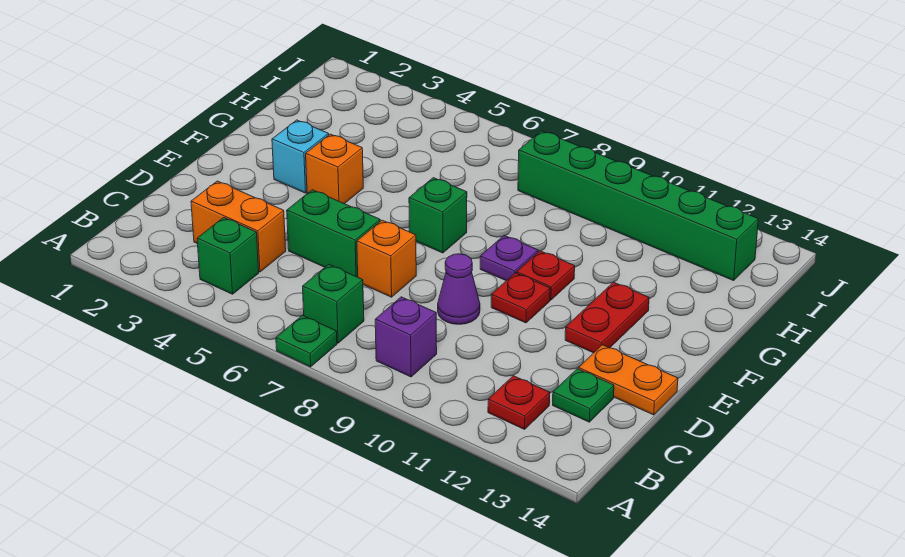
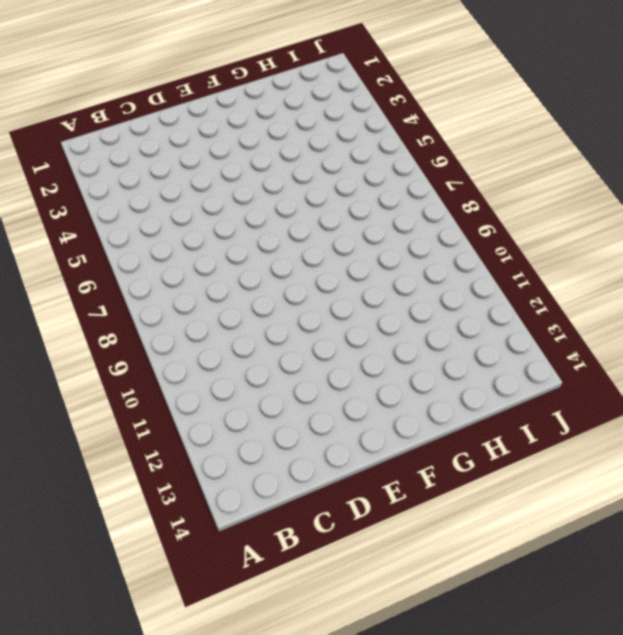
none -> green plate A7 level 1
none -> green brick B4 level 1
none -> green brick B7 level 1

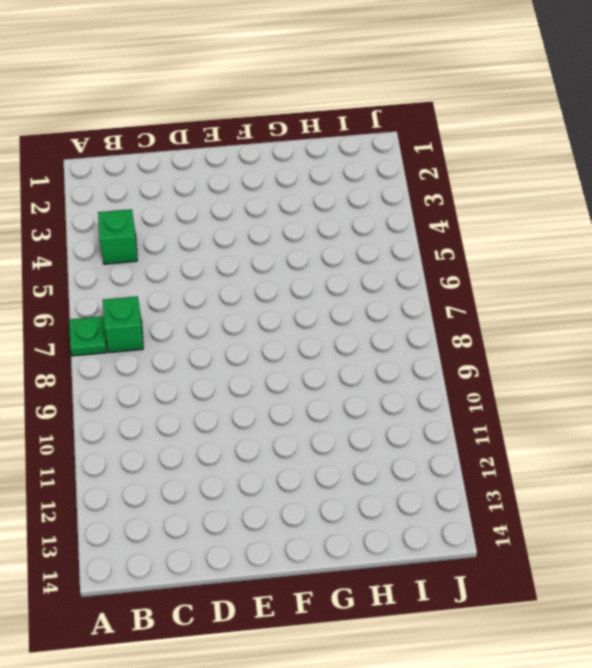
none -> purple brick B9 level 1
none -> red plate B12 level 1
none -> orange brick C3:C4 level 1

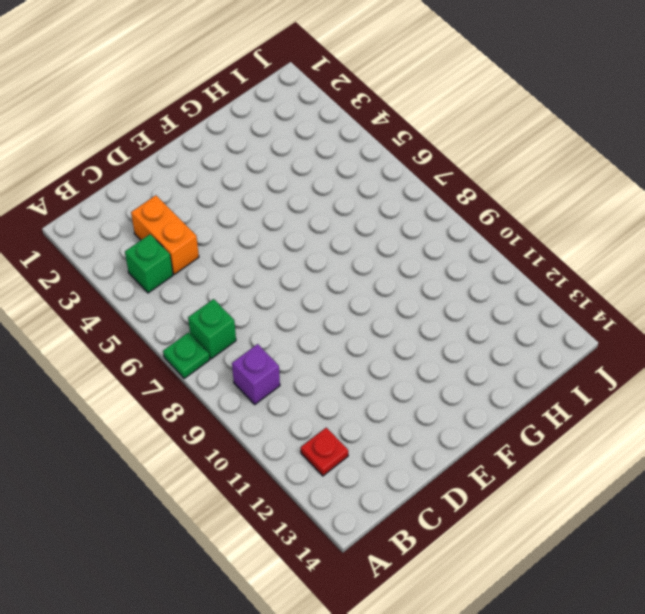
none -> green plate C13 level 1
none -> green brick D5:D6 level 1
none -> orange brick D7 level 1

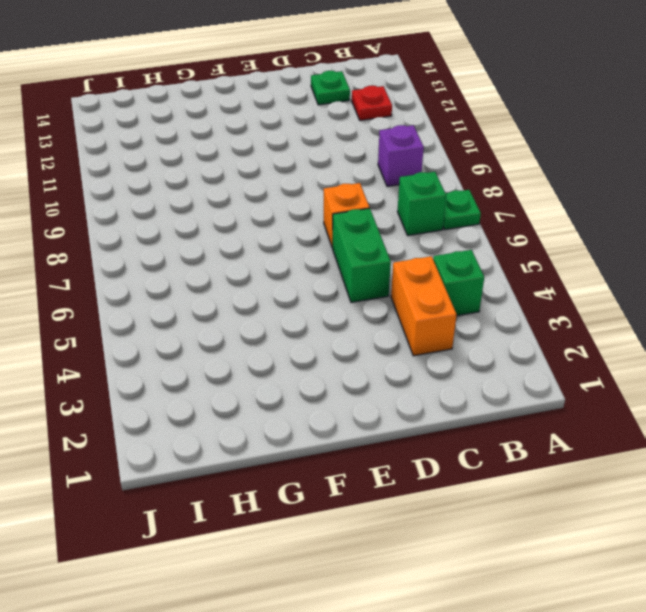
none -> purple cone D9 level 1
none -> orange plate D13:D14 level 1
none -> red plate E10 level 1

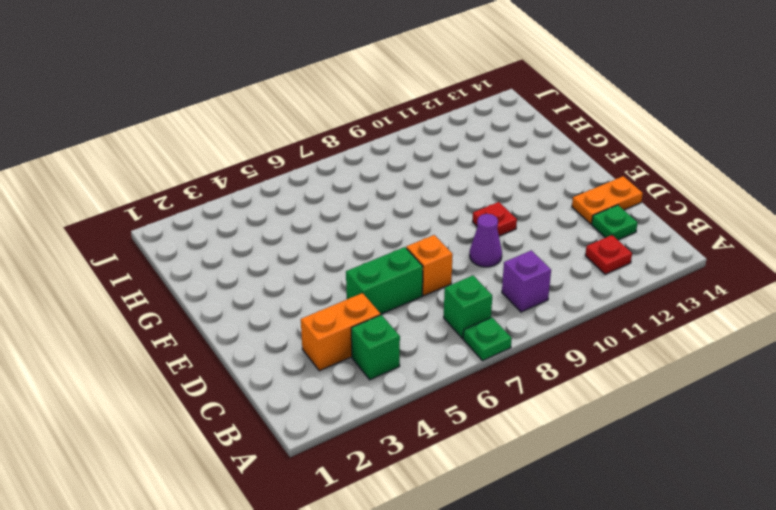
none -> red plate E12:F12 level 1
none -> cyan brick F3 level 1
none -> orange brick F4 level 1

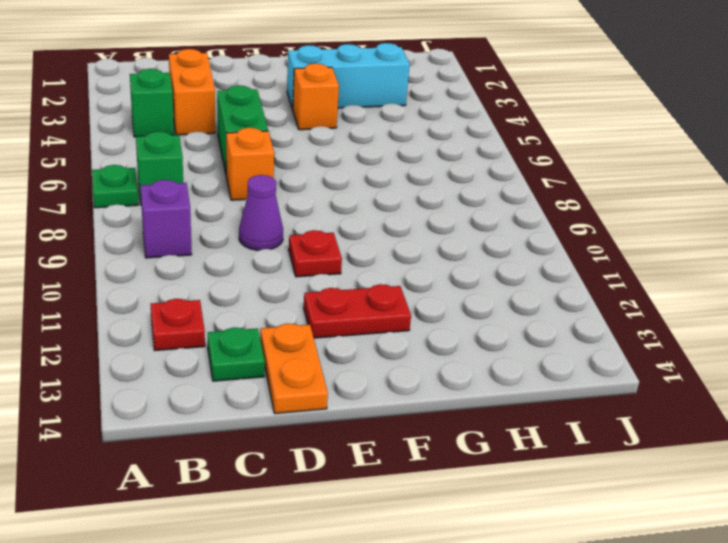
cyan brick F3:H3 level 1 -> cyan brick F3 level 1
none -> green brick F7 level 1
none -> purple plate F9 level 1
none -> red plate F10 level 1

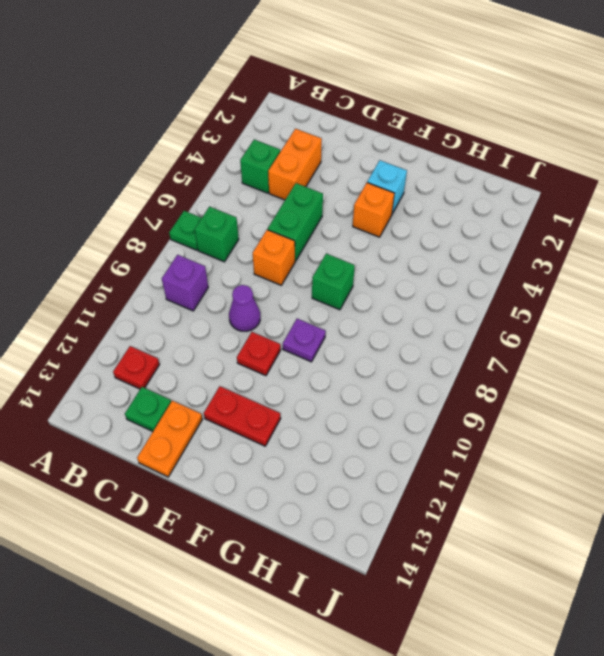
none -> red plate F10 level 1
none -> green brick I8:I13 level 1

